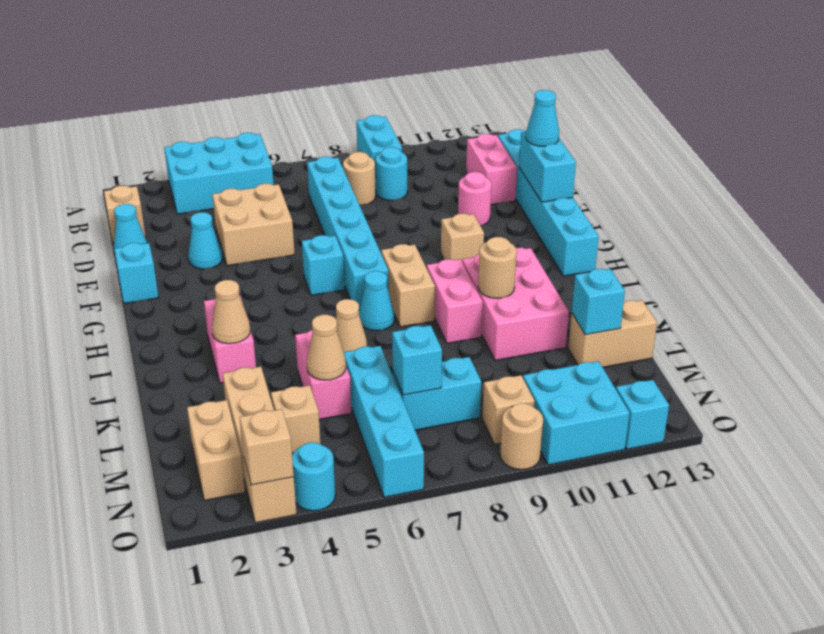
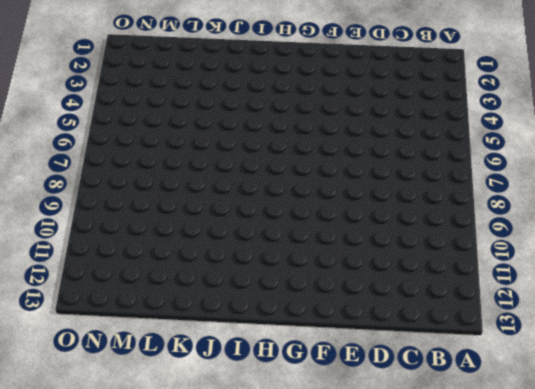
none -> cyan brick A3:B5 level 1
none -> cyan brick A9:B9 level 1
none -> tan brick C1 level 1
none -> cyan brick C7:H7 level 1

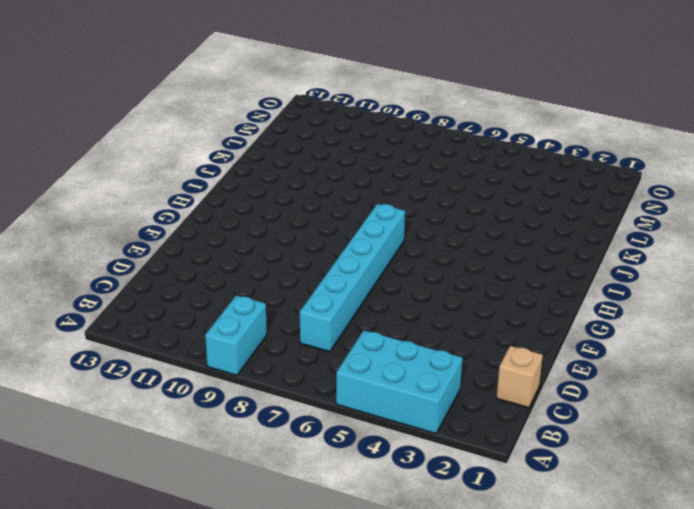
none -> tan round brick C8 level 1
none -> cyan round brick C9 level 1
none -> pink brick C12:D12 level 1
none -> cyan brick C13:H13 level 1

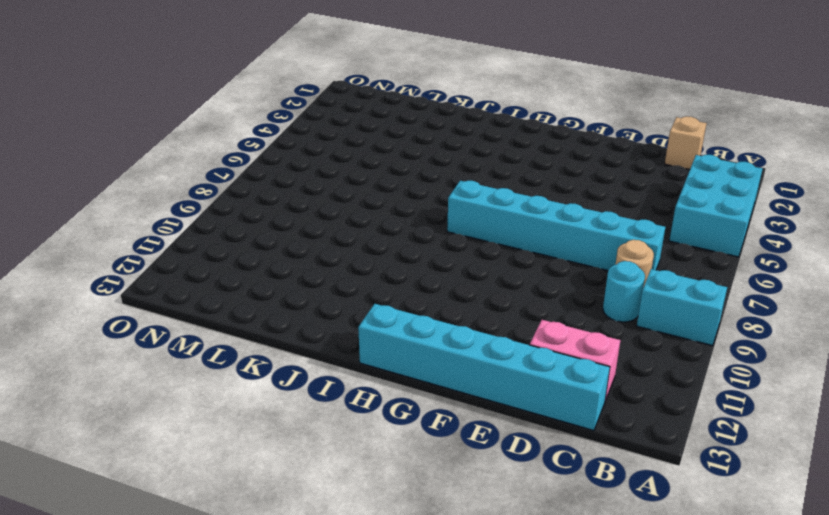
none -> cyan cone D1 level 1
none -> tan brick D4:E5 level 1
none -> cyan cone E3 level 1
none -> pink round brick E11 level 1

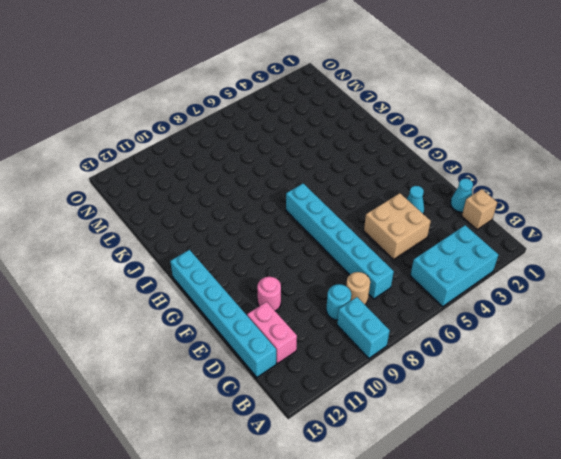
none -> cyan brick F1 level 1
none -> cyan brick G6 level 1
none -> tan brick G10 level 1
none -> tan brick H8:I8 level 1

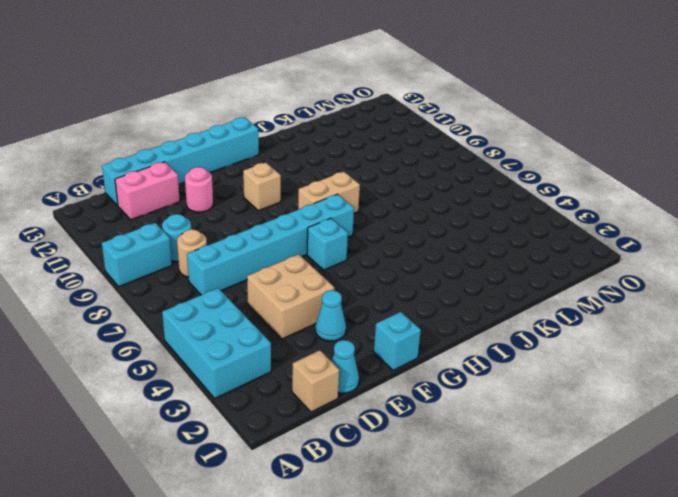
none -> pink brick I3:J3 level 1
none -> cyan cone I7 level 1
none -> pink brick I9:J9 level 1
none -> pink brick I10:K11 level 1

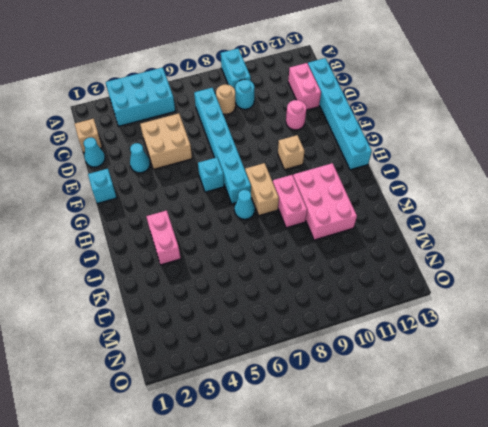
none -> tan cone J6 level 1
none -> pink brick K5:L5 level 1
none -> tan brick L3:O3 level 1
none -> cyan brick L6:O6 level 1

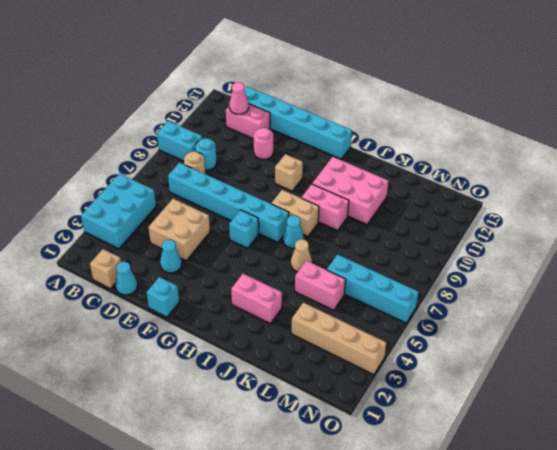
pink cone C12 level 2 -> none
none -> tan brick L12:L13 level 1
none -> tan brick M2:N2 level 1
none -> tan brick M4 level 1
none -> cyan brick M7:M8 level 1

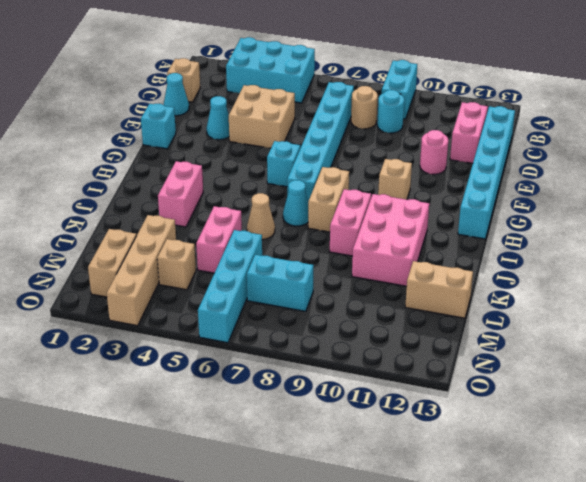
none -> tan brick N9 level 1
none -> cyan brick N10:O11 level 1
none -> cyan round brick O4 level 1
none -> tan round brick O9 level 1

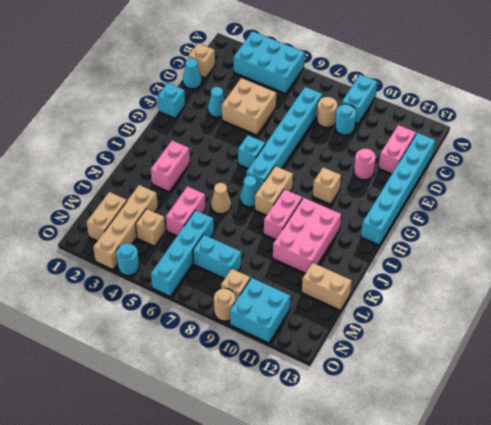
none -> cyan brick O12 level 1
none -> cyan brick E13:F13 level 2
none -> tan cone J3 level 2
none -> tan round brick J10 level 2

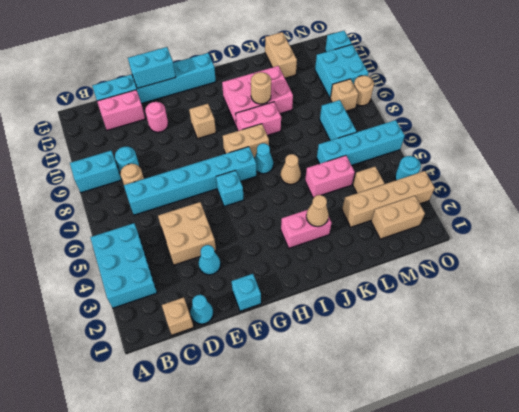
none -> tan cone L5 level 2
none -> cyan brick L12 level 2
none -> cyan brick M7 level 2
none -> tan brick O3 level 2

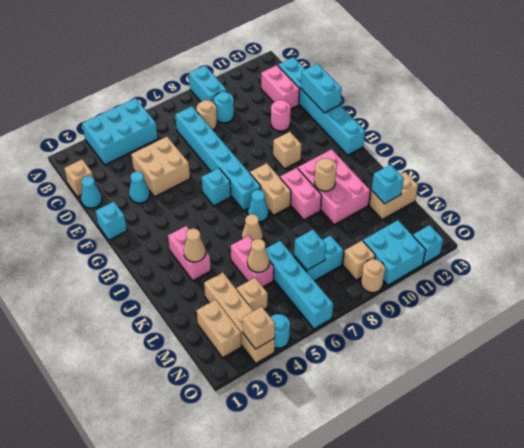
none -> cyan cone E13 level 3

